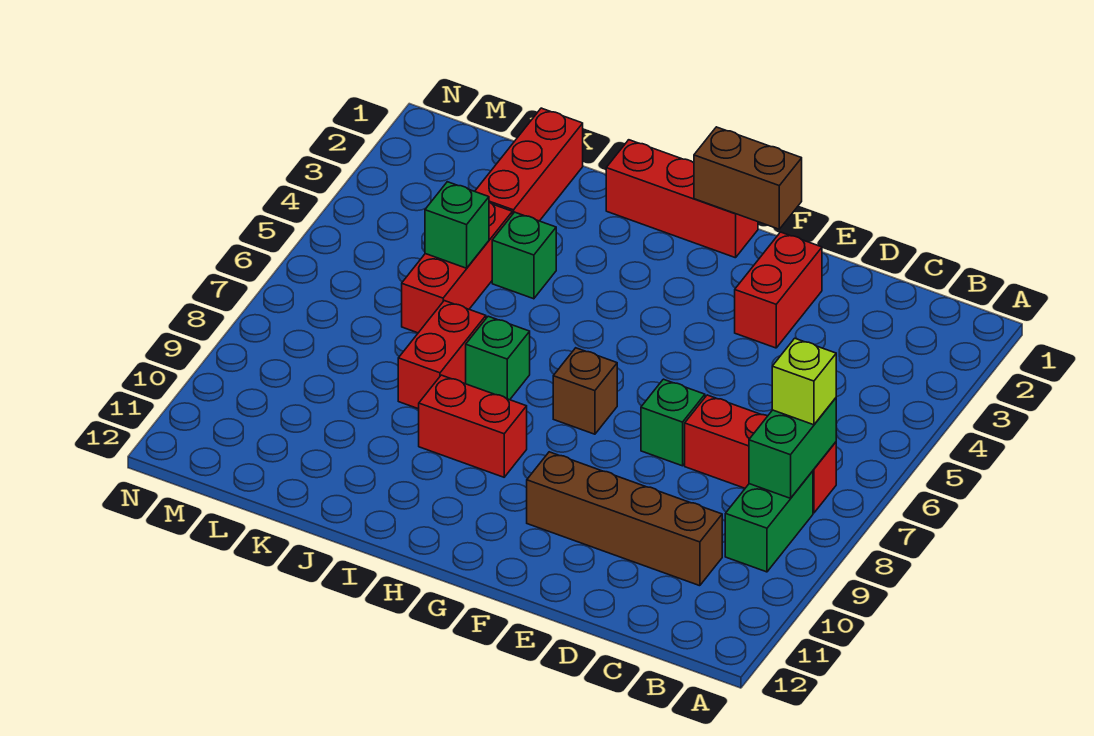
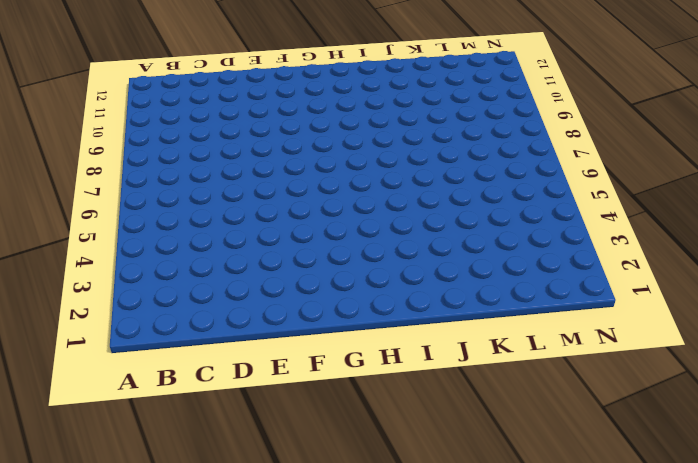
none -> red brick B7:D7 level 1
none -> green brick B8:B9 level 1
none -> brown brick C10:F10 level 1

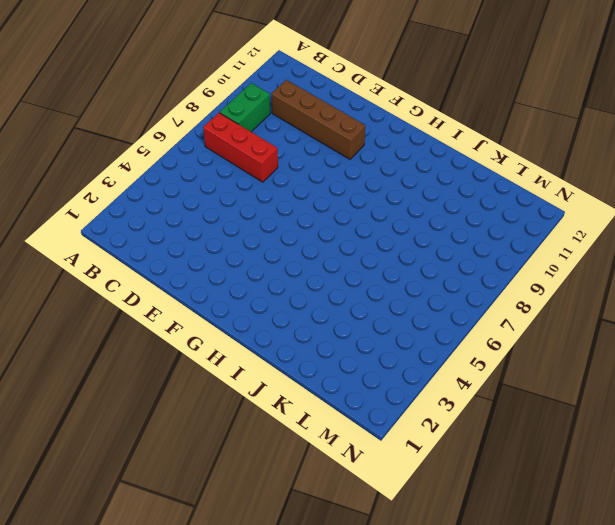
none -> red brick E2:E3 level 1
none -> green brick E7 level 1
none -> red brick G1:I1 level 1

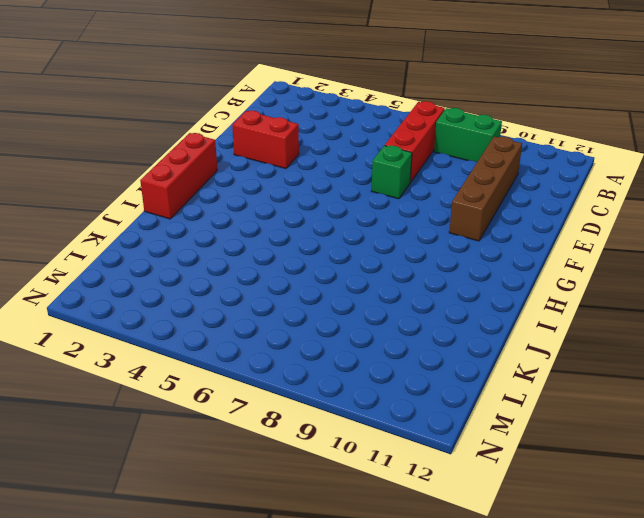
none -> brown brick G7 level 1
none -> red brick H9:I9 level 1
none -> green brick I7 level 1

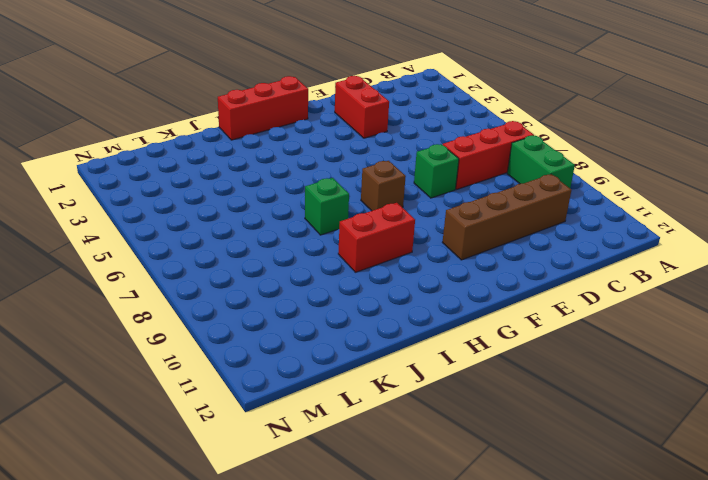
none -> green brick J4 level 1
none -> red brick J7:J8 level 1
none -> red brick K1:K3 level 1

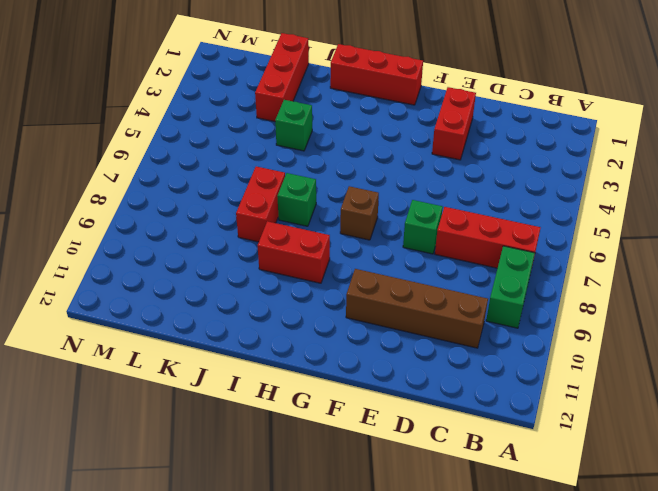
none -> red brick K4:K6 level 1
none -> green brick B7:B8 level 2
none -> brown brick F1:G1 level 2

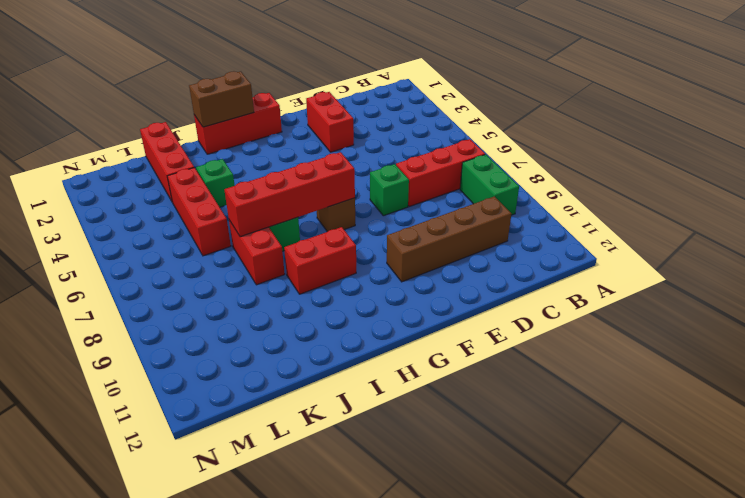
red brick G7:J7 level 2 -> none
brown brick H1:I1 level 2 -> brown brick F1:G1 level 2
none -> green brick B7:B8 level 2
none -> green brick K5 level 2
none -> lime brick B7 level 3

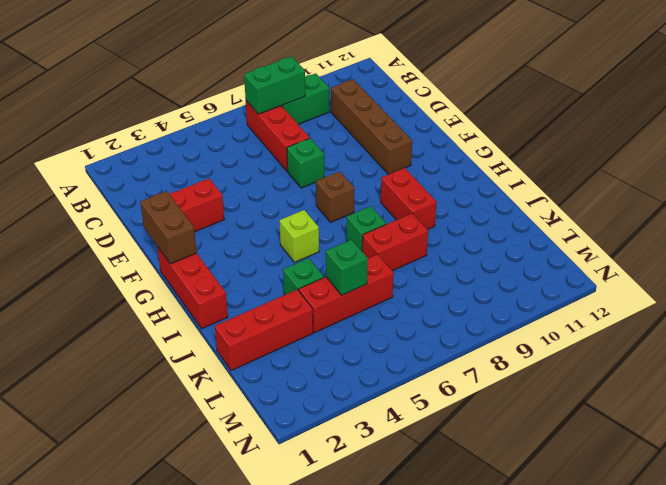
lime brick H5 level 1 -> lime brick B7 level 3

